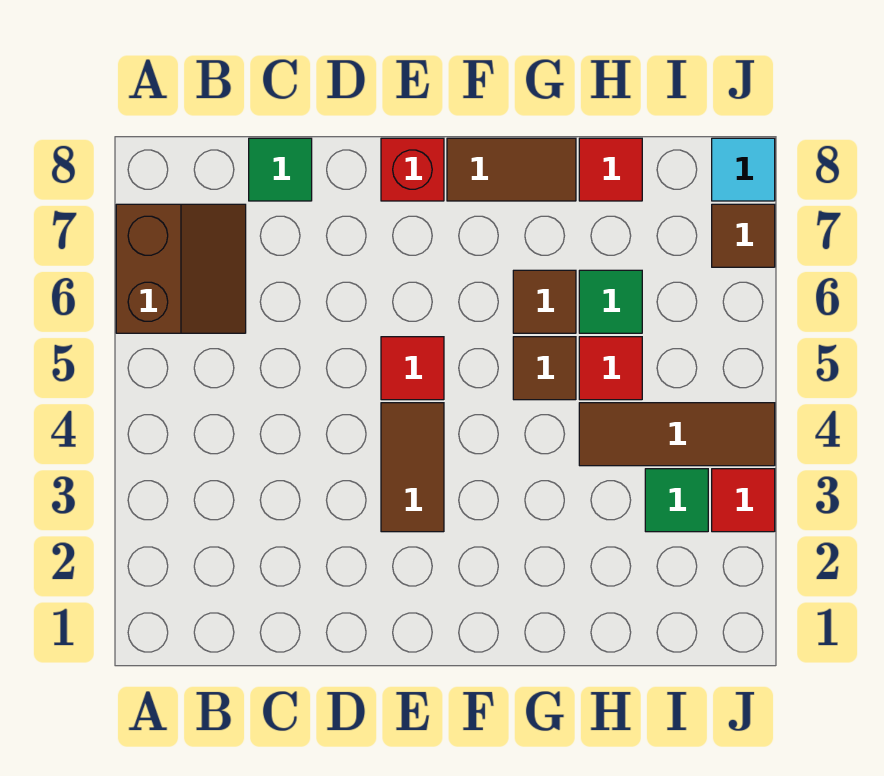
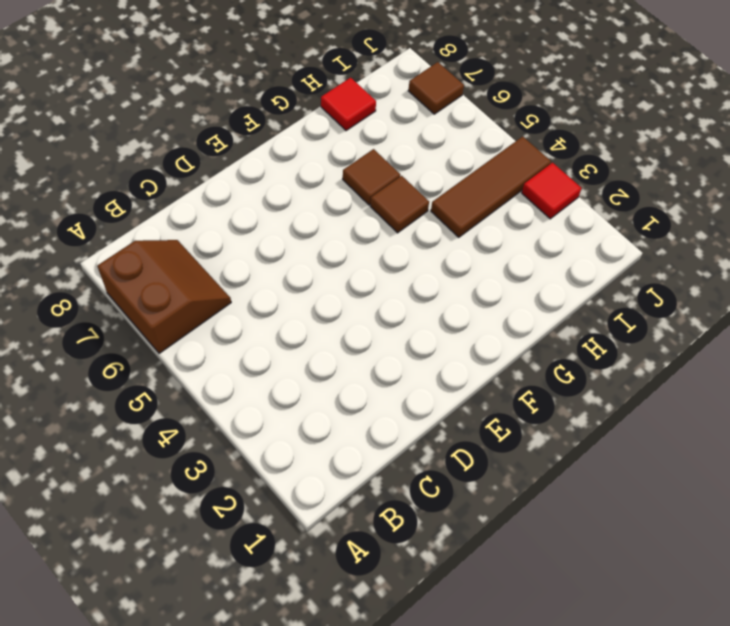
none -> green tile C8 level 1
none -> brown tile E3:E4 level 1
none -> red tile E5 level 1

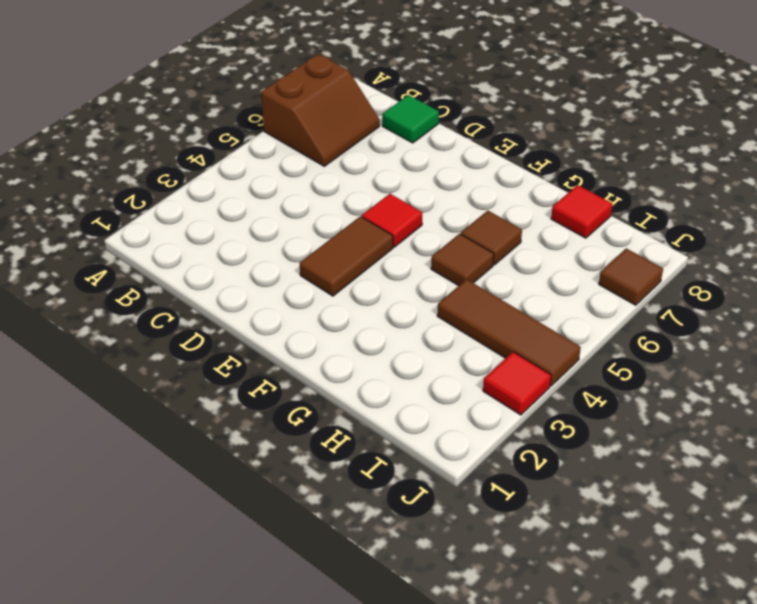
none -> red brick E8 level 1
none -> brown tile F8:G8 level 1
none -> red tile H5 level 1

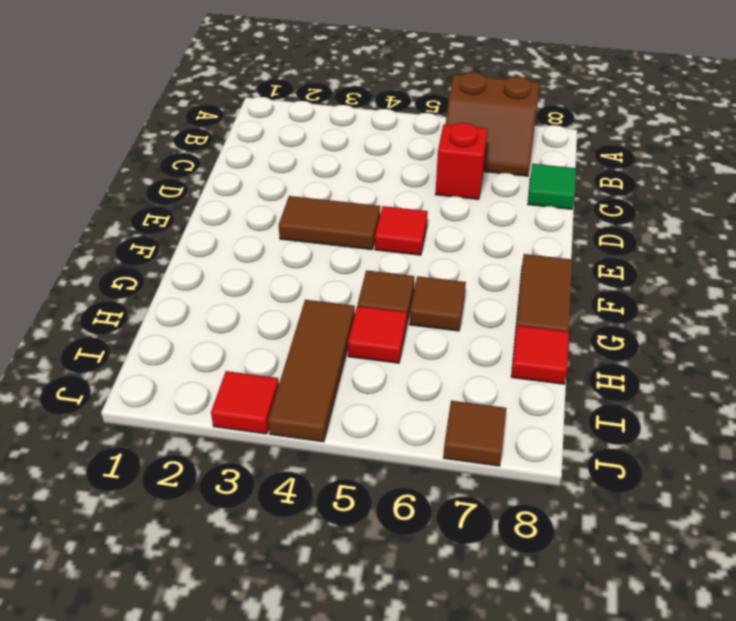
red brick C6 level 1 -> red brick E8 level 1
none -> green tile H6 level 1
none -> green tile I3 level 1
none -> cyan tile J8 level 1

